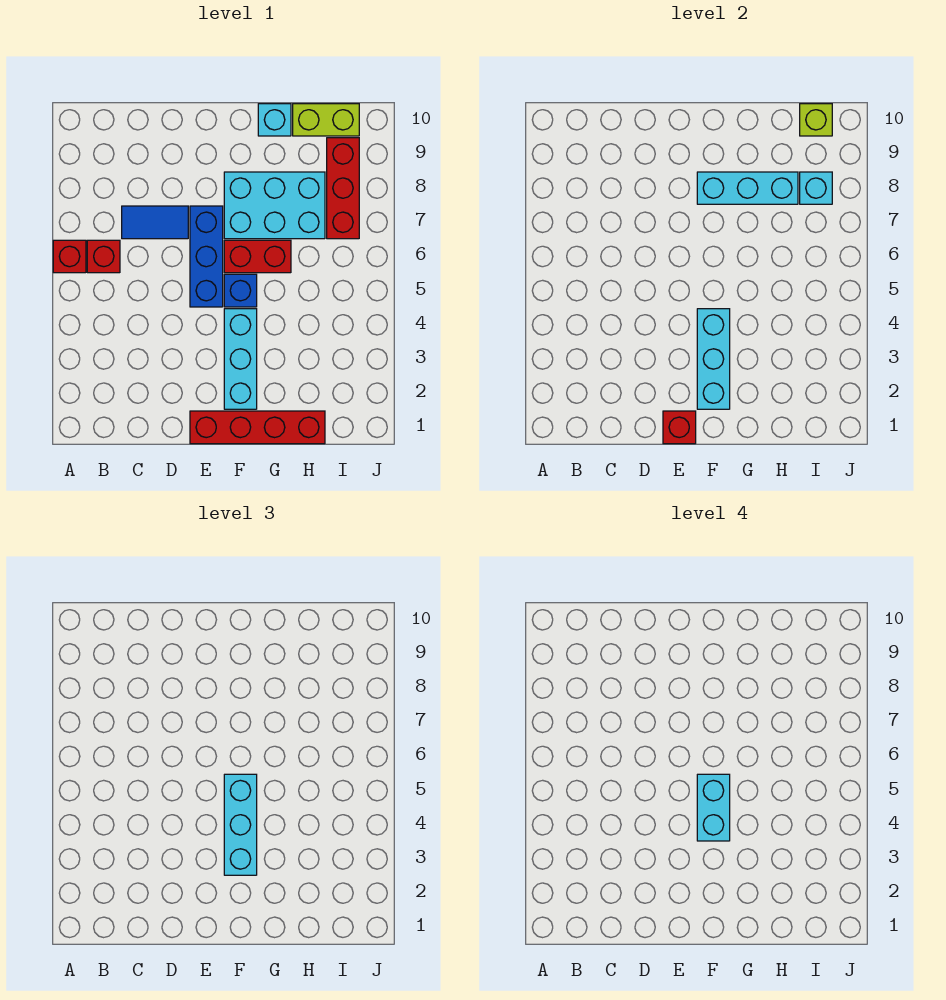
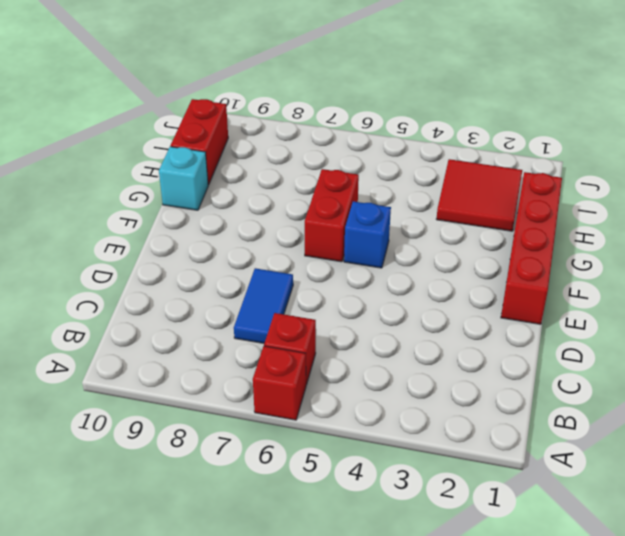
red tile H2:I3 level 1 -> none
red brick H10:I10 level 1 -> lime brick H10:I10 level 1
none -> blue brick E5:E7 level 1
none -> cyan brick F2:F4 level 1
none -> cyan brick F7:H8 level 1

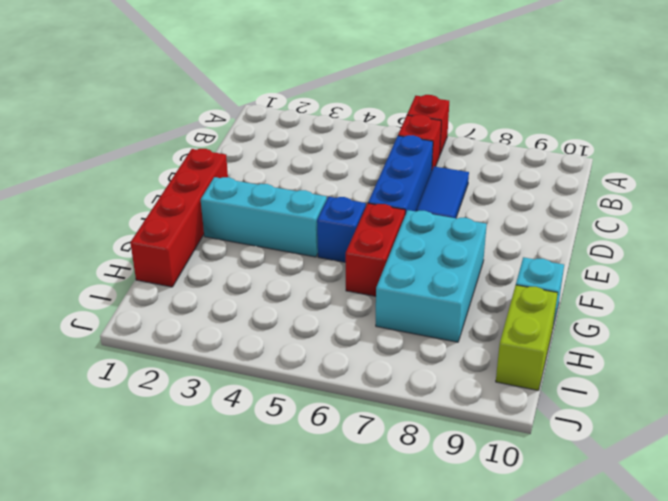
blue brick C6:E6 level 1 -> blue brick E5:E7 level 1
none -> red brick I7:I9 level 1
none -> red brick E1 level 2
none -> cyan brick F2:F4 level 2

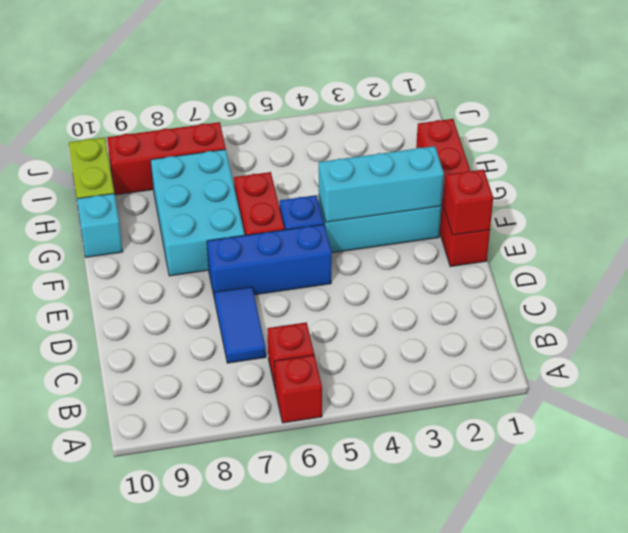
none -> cyan brick F8:H8 level 2
none -> cyan brick I8 level 2
none -> lime brick I10 level 2

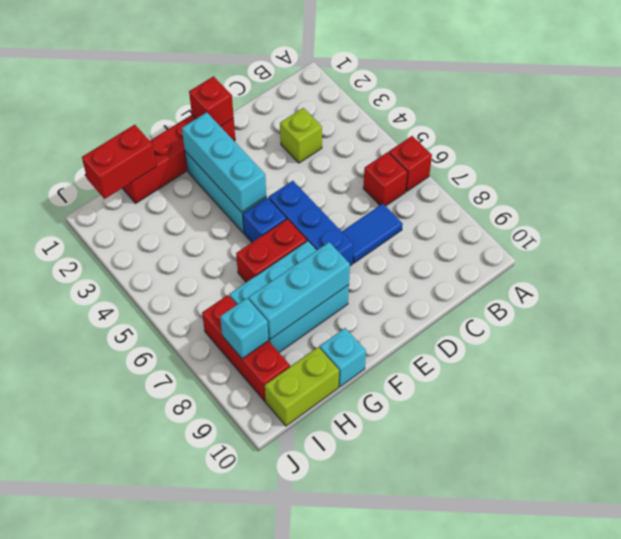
lime brick C3 level 1 -> lime brick I10 level 2
red brick H1:I1 level 2 -> none
none -> cyan brick F3:F5 level 3
none -> cyan brick F4:F5 level 4

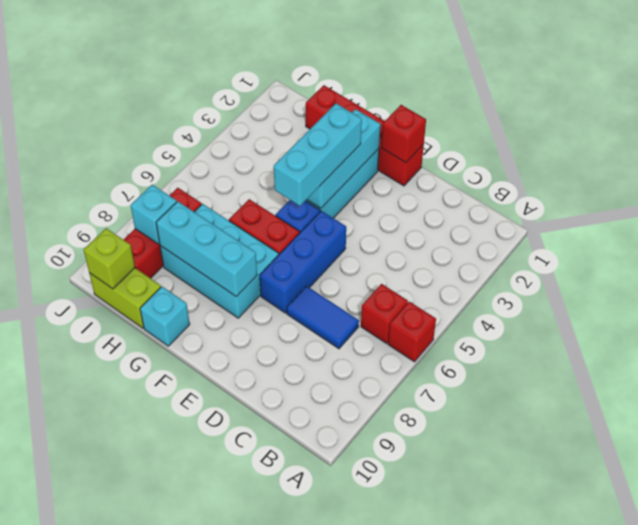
none -> cyan brick F4:F5 level 4

